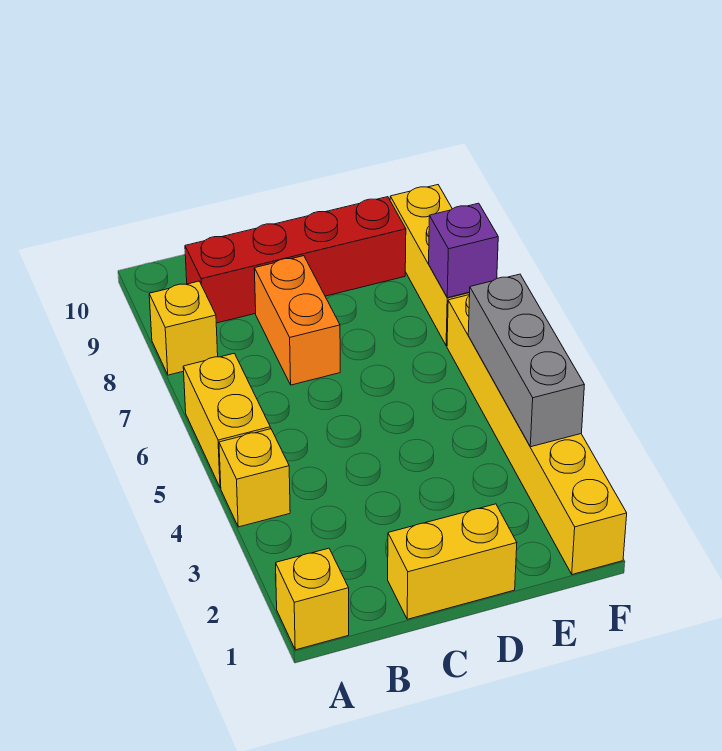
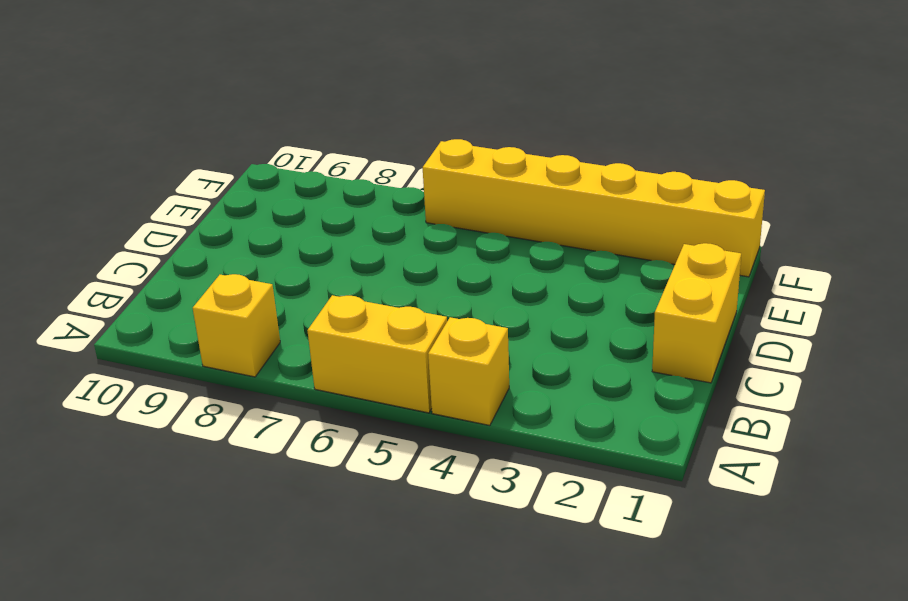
none -> yellow brick A1 level 1
none -> red brick B9:E9 level 1

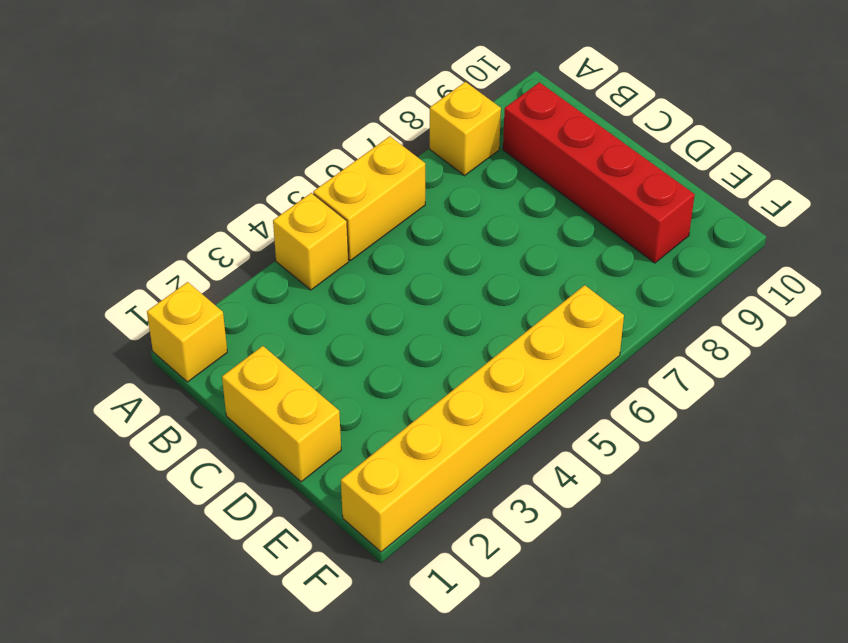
none -> orange brick C7:C8 level 1
none -> yellow brick F7:F9 level 1

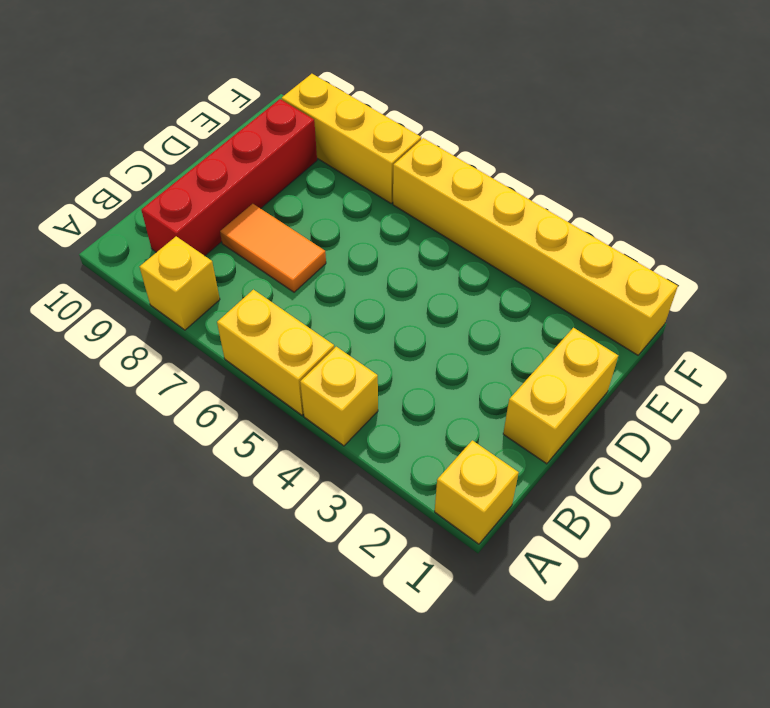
orange tile C7:C8 level 1 -> orange brick C7:C8 level 1
none -> grey brick F3:F5 level 2
none -> purple brick F7 level 2

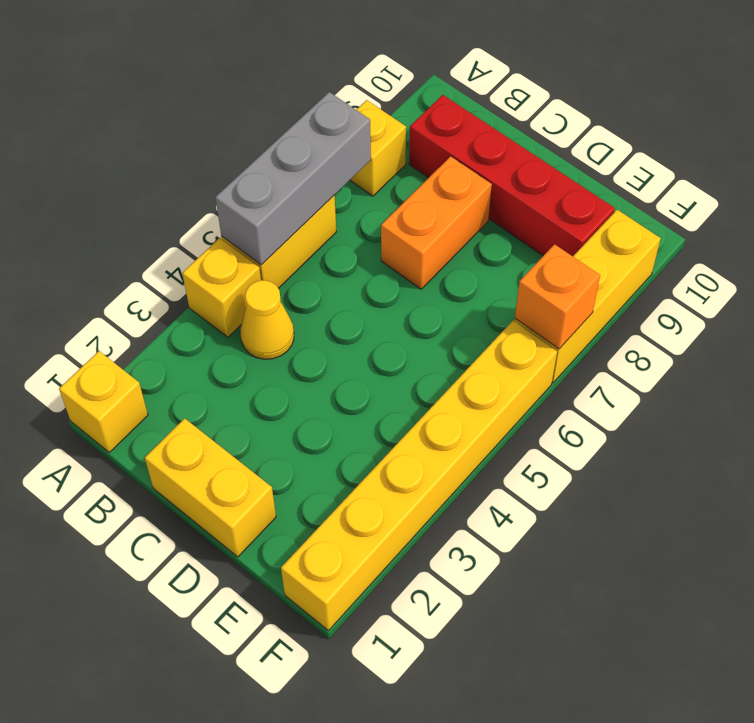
grey brick A5:A7 level 2 -> grey brick F3:F5 level 2
yellow cone B4 level 1 -> none
orange brick F7 level 2 -> purple brick F7 level 2

